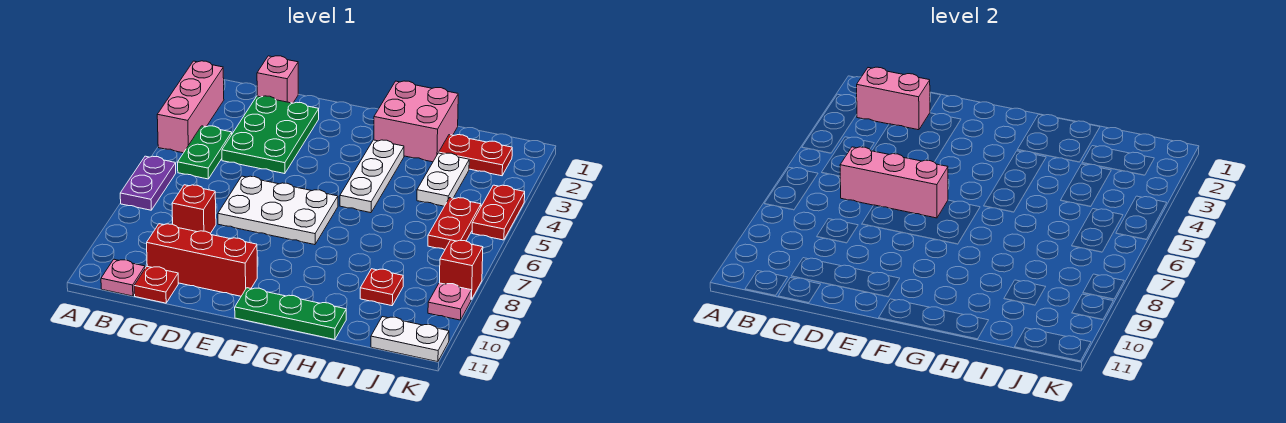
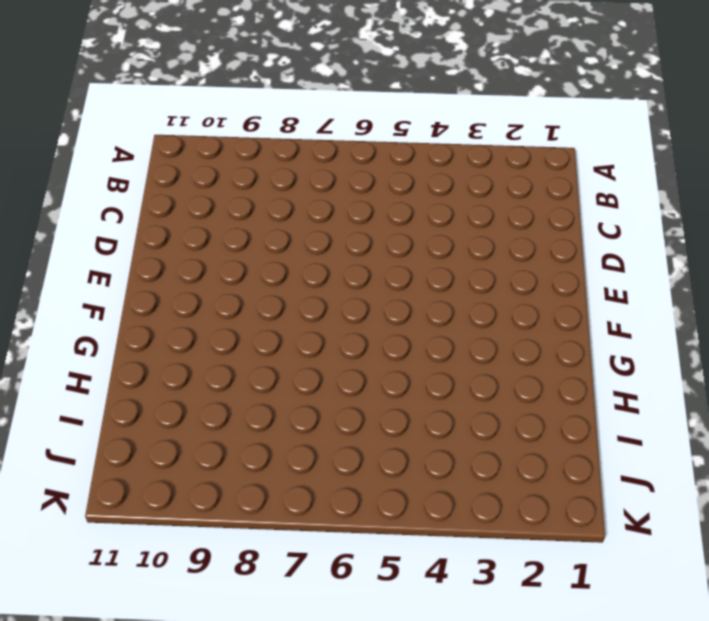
none -> pink brick A2:A4 level 1
none -> purple plate A6:A7 level 1
none -> green plate B4:B5 level 1

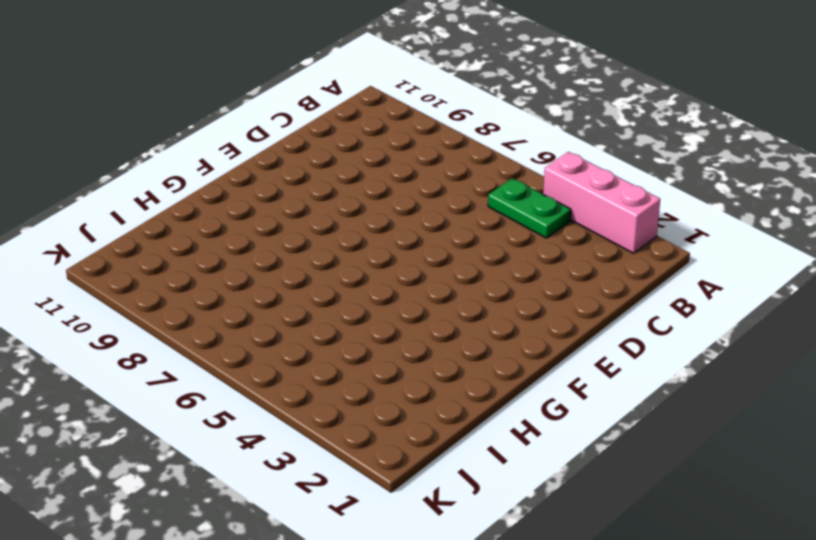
none -> purple plate A6:A7 level 1
none -> pink plate B11 level 1
none -> pink brick C1 level 1

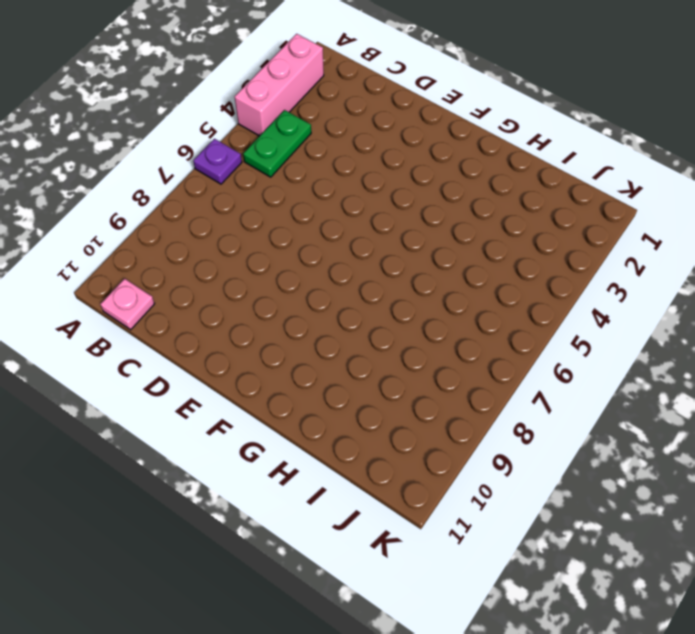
purple plate A6 level 1 -> purple plate A6:A7 level 1
none -> pink brick C1 level 1
none -> green plate C2:D4 level 1
none -> red brick C8 level 1

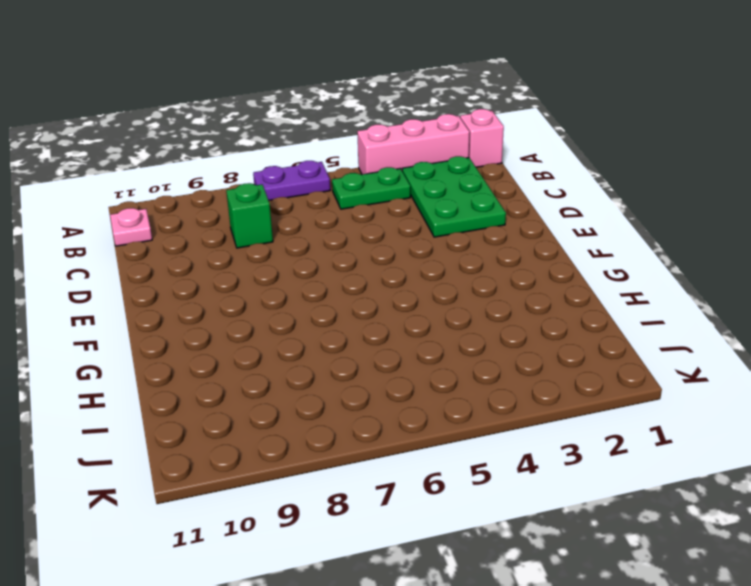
pink brick A1 level 1 -> pink brick C1 level 1
green plate B2:D3 level 1 -> green plate C2:D4 level 1
green brick C8 level 1 -> red brick C8 level 1
none -> red brick C10:E10 level 1
none -> red plate C11 level 1
none -> white plate D6:F7 level 1

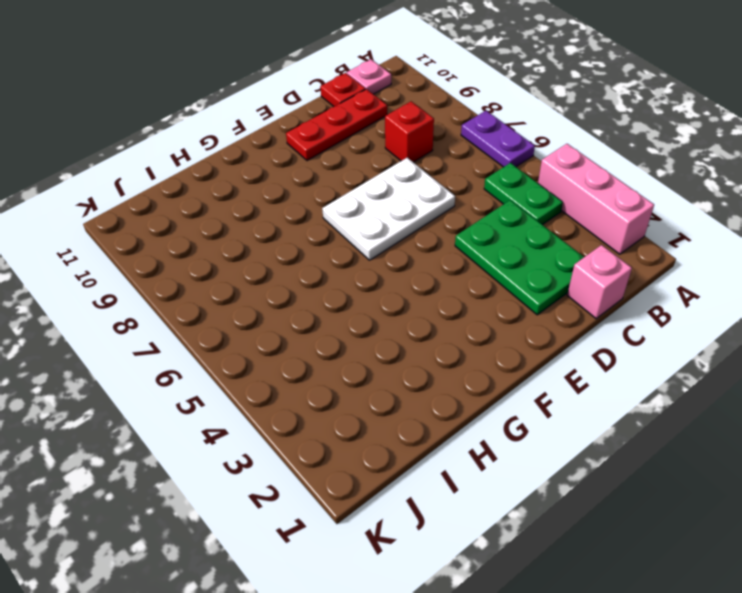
red plate C10:E10 level 1 -> red brick C10:E10 level 1
none -> green plate F11:H11 level 1
none -> pink brick G1:H2 level 1
none -> white plate G3:G5 level 1

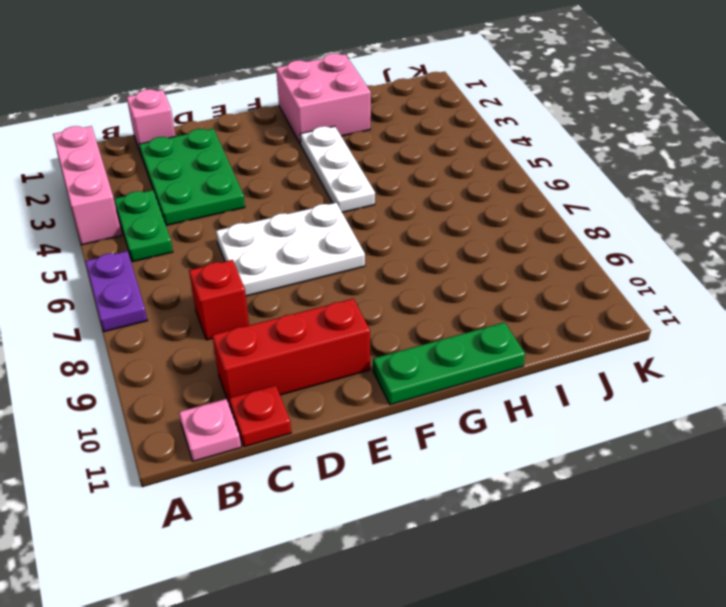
none -> red plate I2:J2 level 1
none -> white plate I3:I4 level 1
none -> red plate I9 level 1

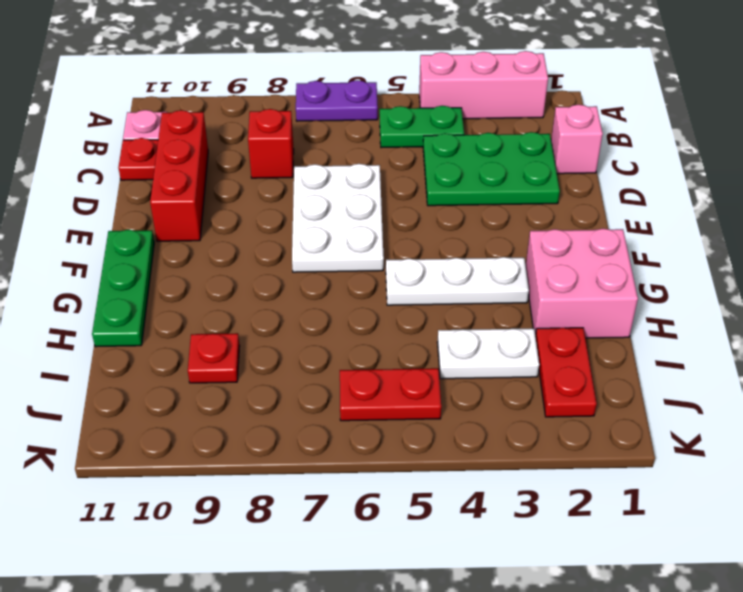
none -> white plate J11:K11 level 1
none -> red plate K4:K5 level 1
none -> red brick K8 level 1

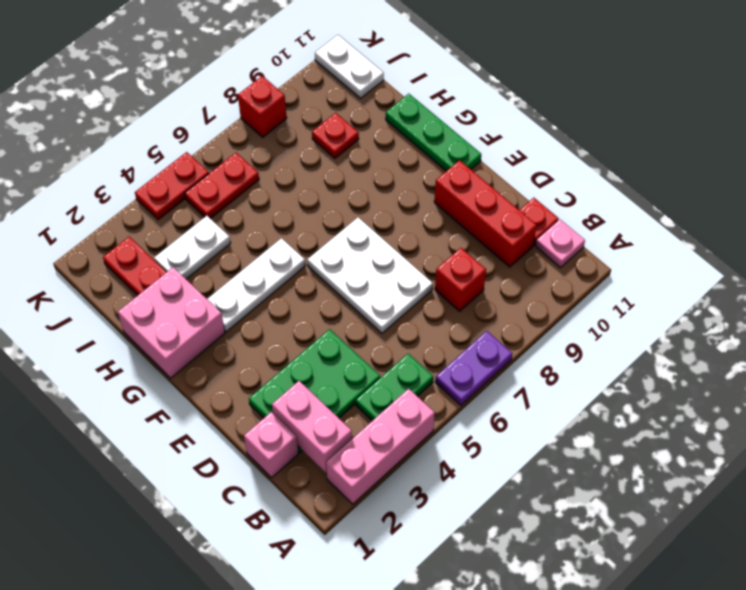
none -> pink plate K9 level 1
none -> pink brick C6:E6 level 2

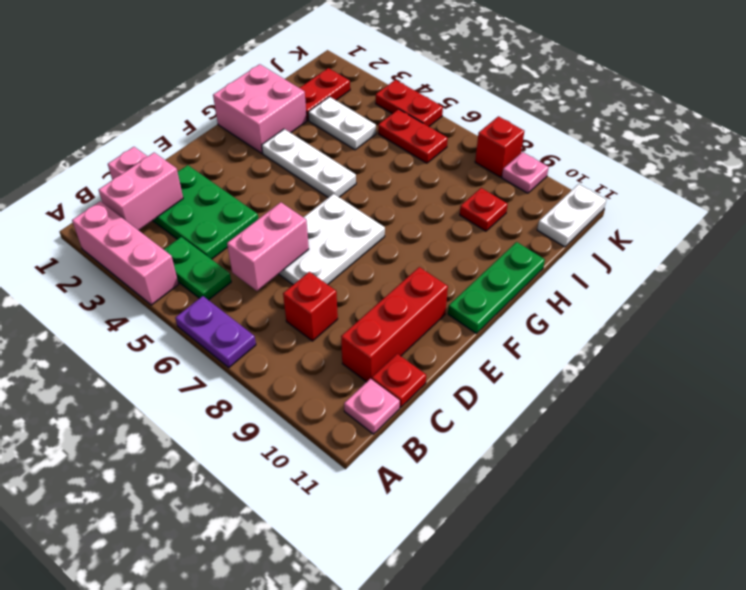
pink brick C6:D6 level 2 -> pink brick C6:E6 level 2

